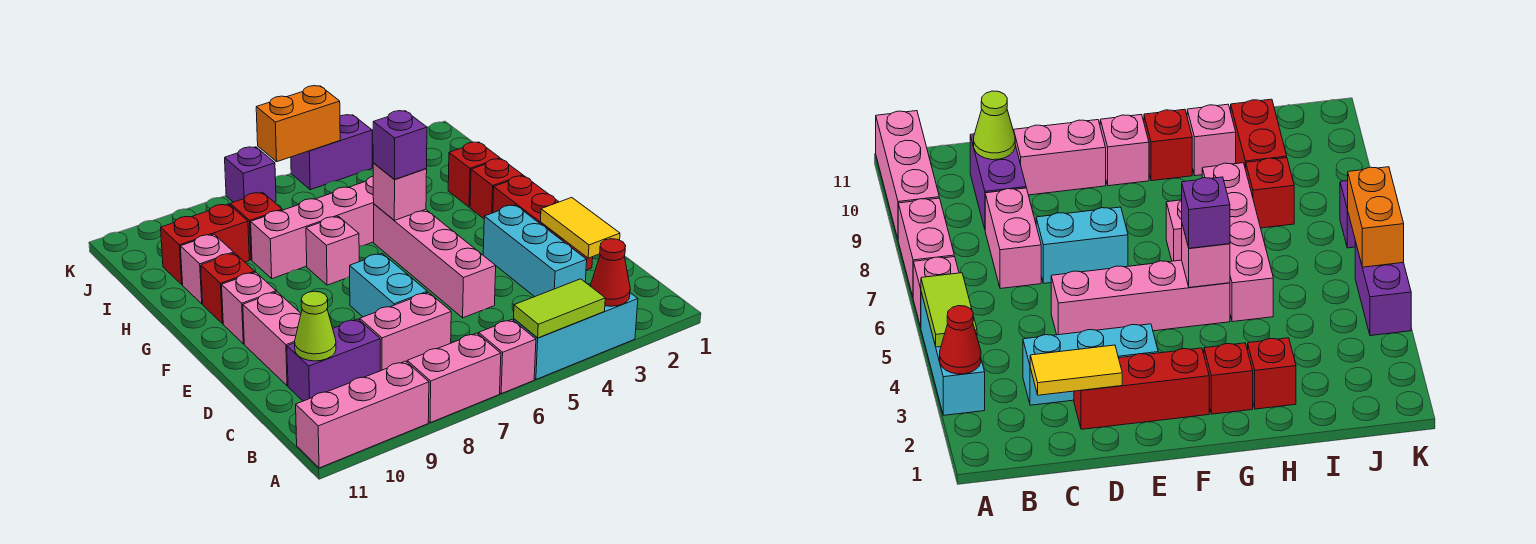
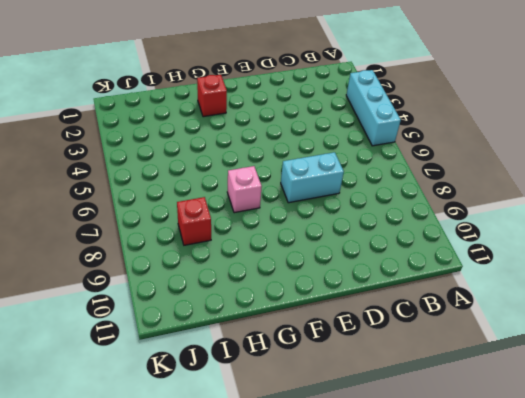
none -> pink brick A6 level 1
none -> pink brick A7:A8 level 1
none -> pink brick A9:A11 level 1

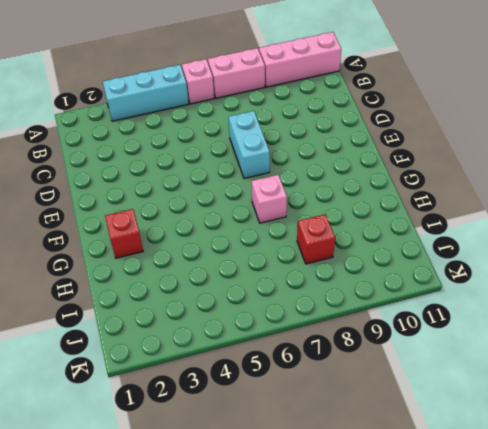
none -> cyan brick C3:E3 level 1
none -> pink brick C7:C8 level 1
none -> purple brick C9:C10 level 1

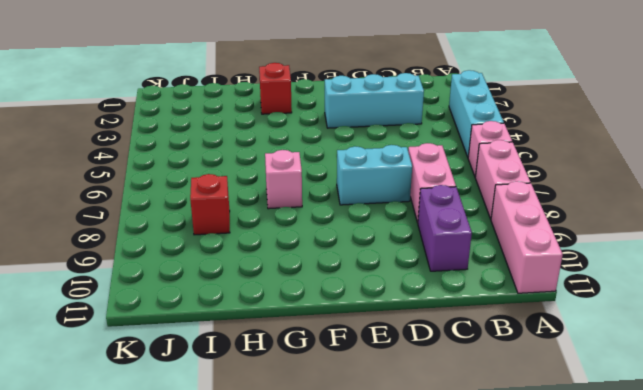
none -> red brick D2:F2 level 1
none -> pink brick D5:G5 level 1
none -> pink brick D10:E10 level 1

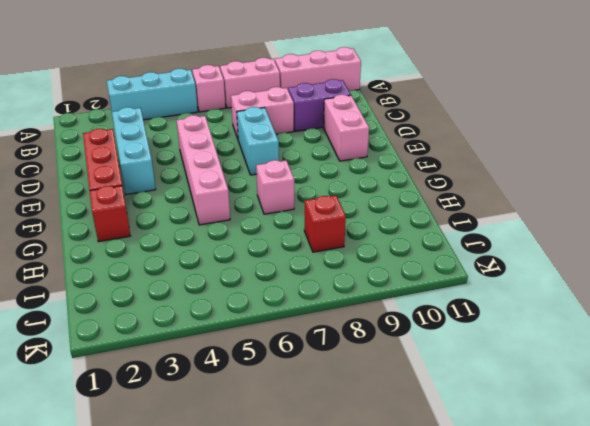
none -> pink brick F10 level 1
none -> red brick G10 level 1
none -> red brick H2 level 1

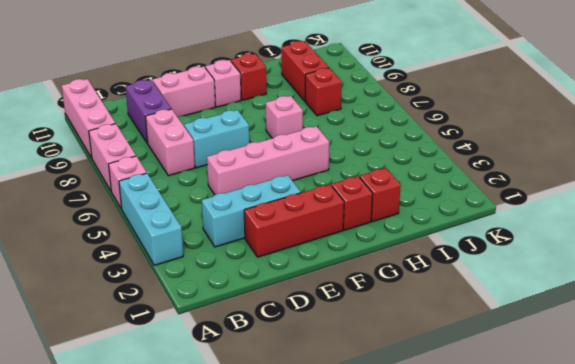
none -> pink brick H5:H8 level 1
none -> pink brick H10 level 1
none -> purple brick K4:K5 level 1

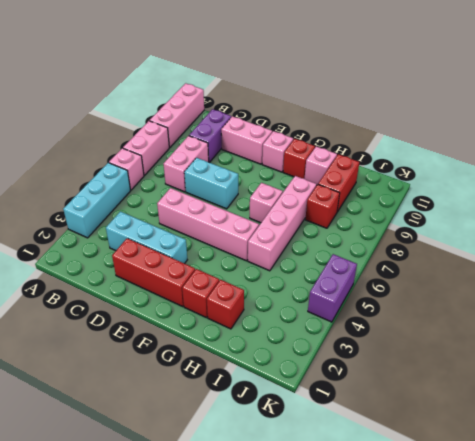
none -> purple brick K7 level 1
none -> red cone A3 level 2
none -> lime tile A4:A5 level 2

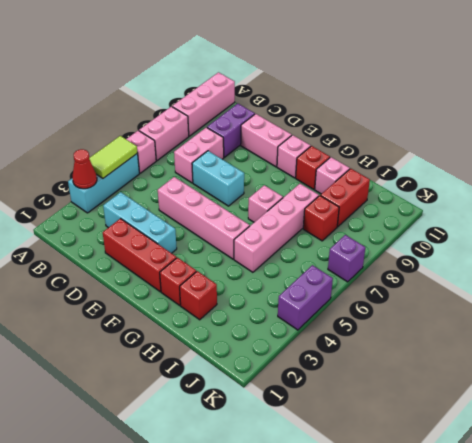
none -> yellow tile C2:D2 level 2
none -> lime cone C10 level 2
none -> pink brick G5 level 2

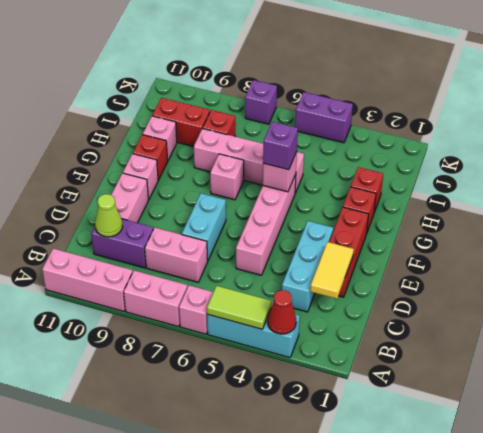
none -> orange brick K5:K6 level 2

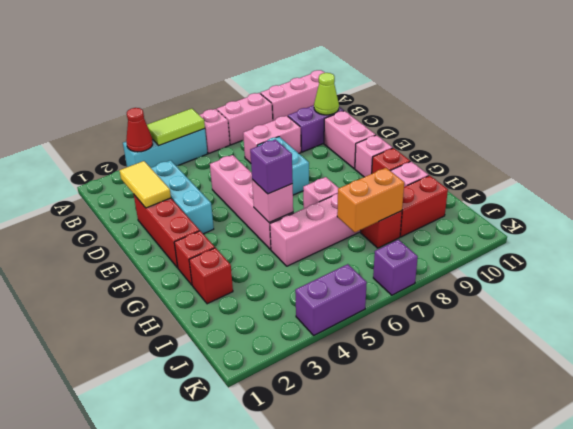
orange brick I7:I8 level 2 -> orange brick K5:K6 level 2

